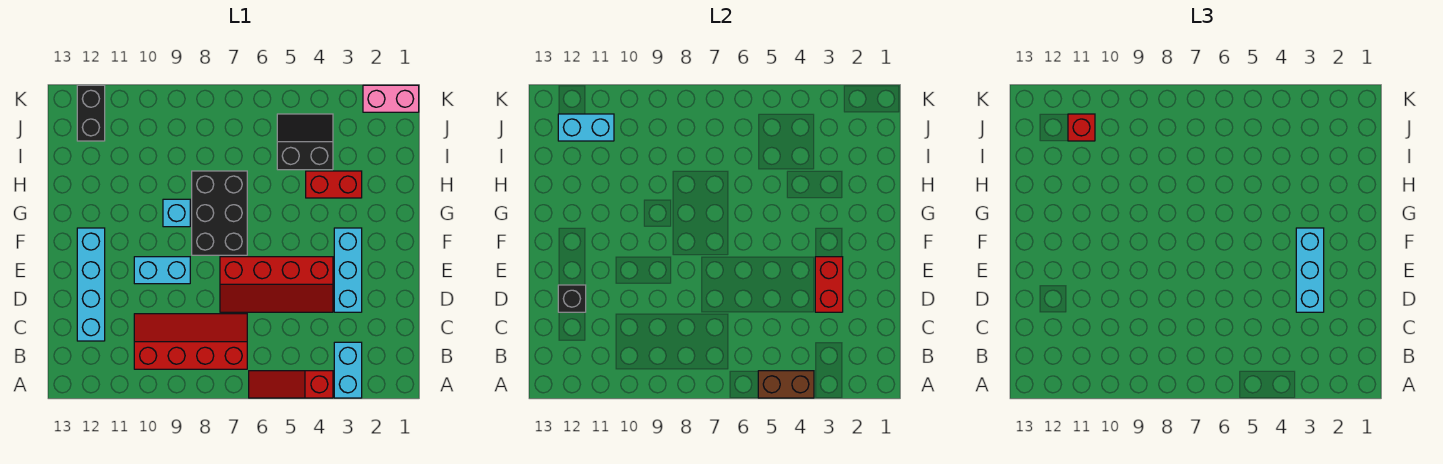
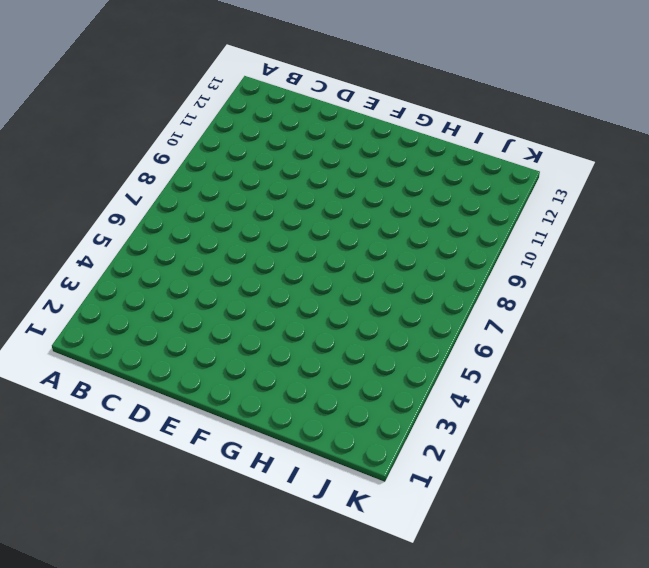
none -> cyan brick A3:B3 level 1
none -> red slope A4:A6 level 1 top 4
none -> red slope B7:C10 level 1 top B

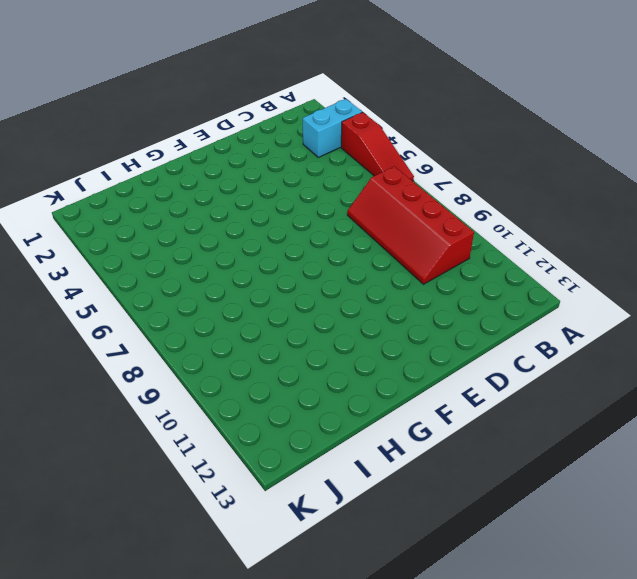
none -> cyan brick C12:F12 level 1
none -> cyan brick D3:F3 level 1
none -> red slope D4:E7 level 1 top E

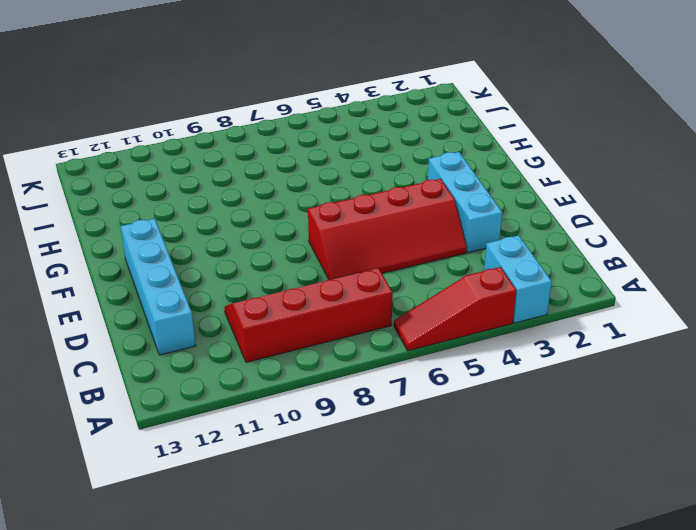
none -> cyan brick E9:E10 level 1
none -> black brick F7:H8 level 1
none -> cyan brick G9 level 1

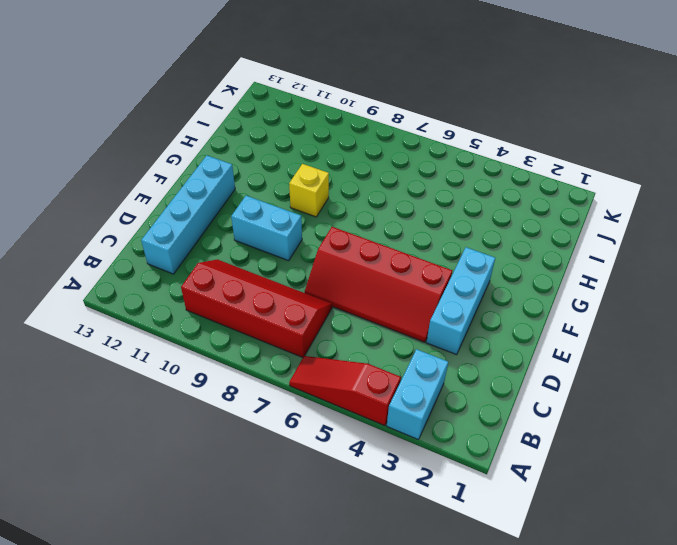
yellow brick G9 level 1 -> cyan brick G9 level 1
none -> black brick F7:H8 level 1
none -> red brick H3:H4 level 1
none -> black slope I4:J5 level 1 top I

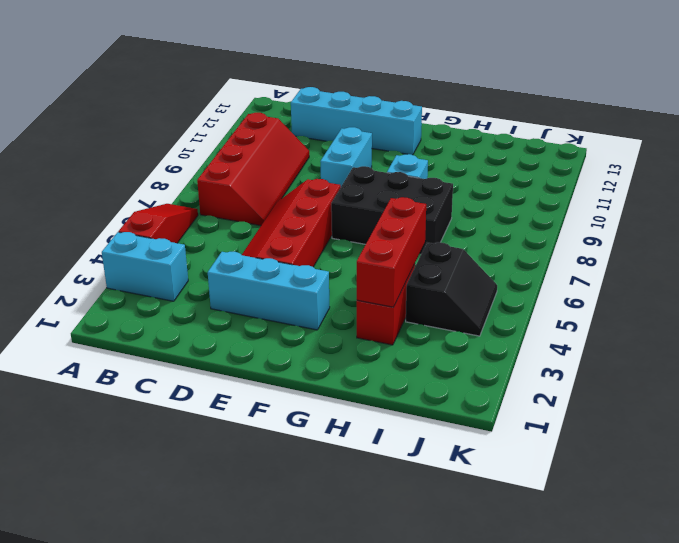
red brick H3:H5 level 2 -> none
none -> black brick J12:K12 level 1
none -> pink brick K1:K2 level 1
none -> brown brick A4:A5 level 2

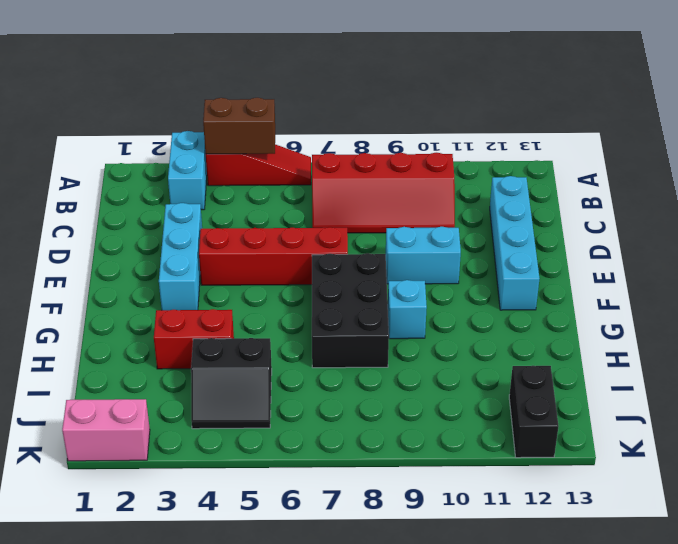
none -> red brick D3:E3 level 2
none -> black brick D12 level 2
none -> cyan brick J11:J12 level 2

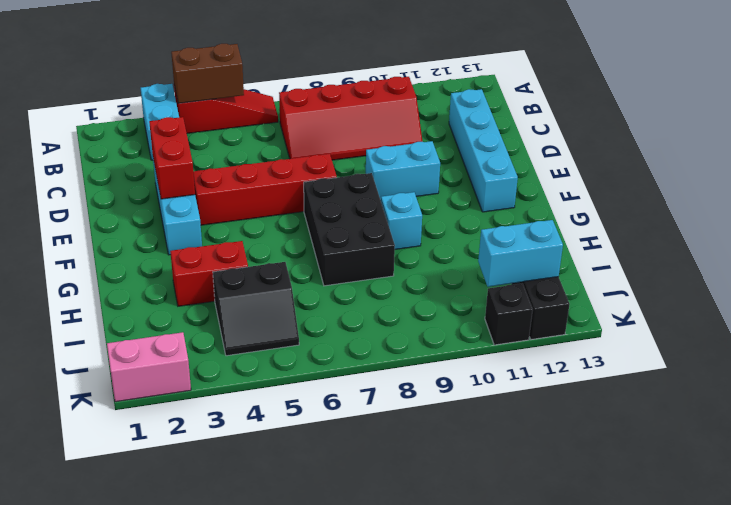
black brick K11 level 1 -> black brick D12 level 2
none -> cyan brick D3:F3 level 3
none -> red brick J11 level 3

